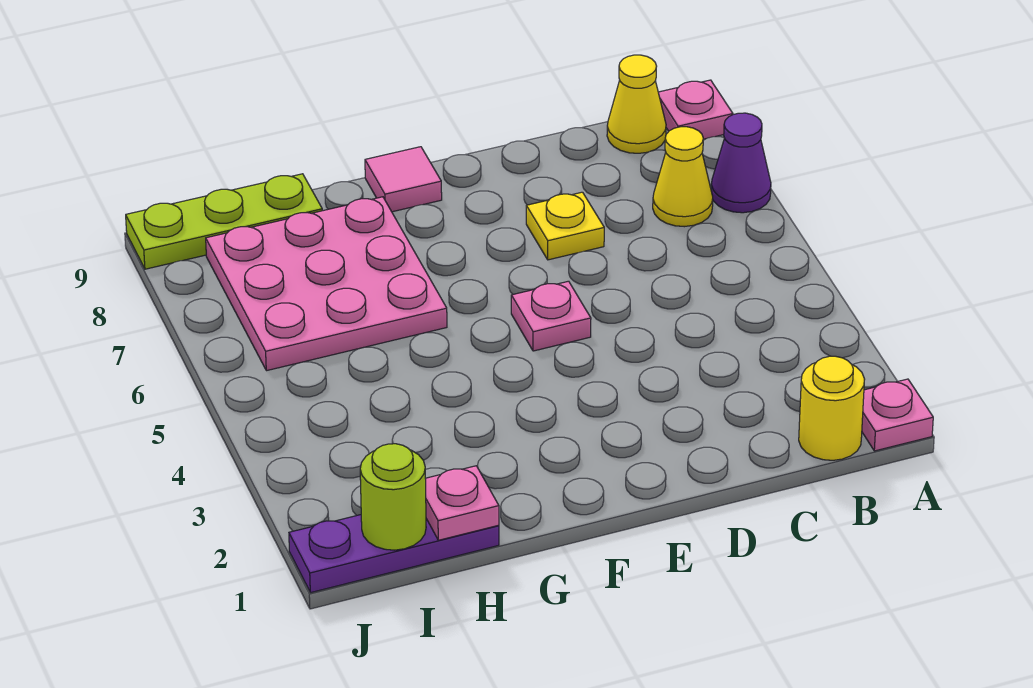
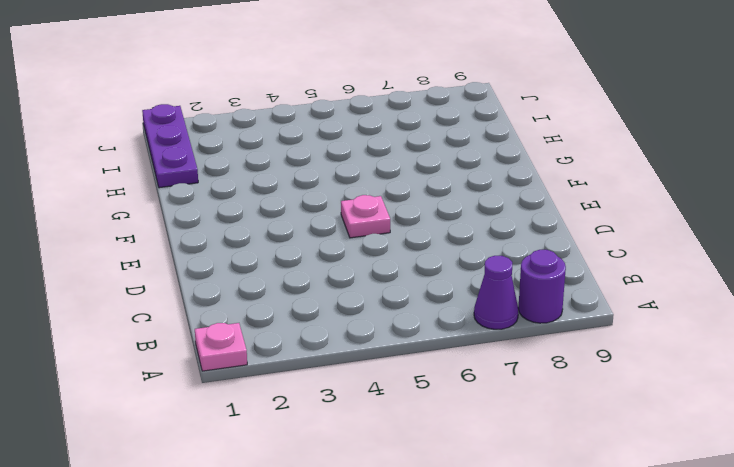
purple round brick A8 level 1 -> none
none -> pink plate A9 level 1
none -> yellow round brick B1 level 1
none -> yellow cone B7 level 1

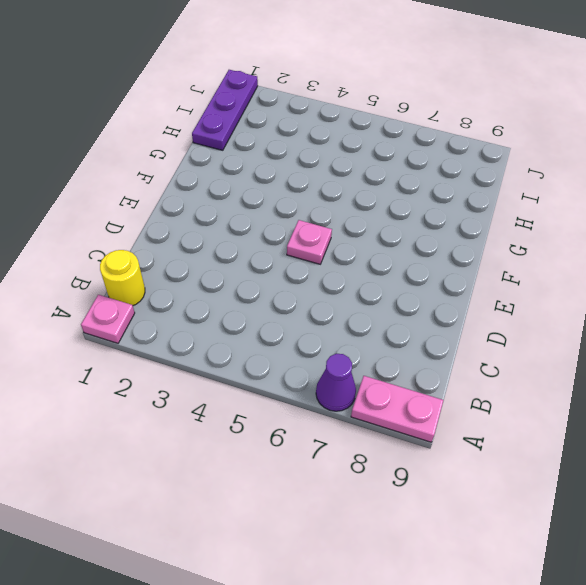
pink plate A8:A9 level 1 -> pink plate A9 level 1
none -> yellow cone B7 level 1
none -> yellow cone B9 level 1
none -> yellow plate D7 level 1

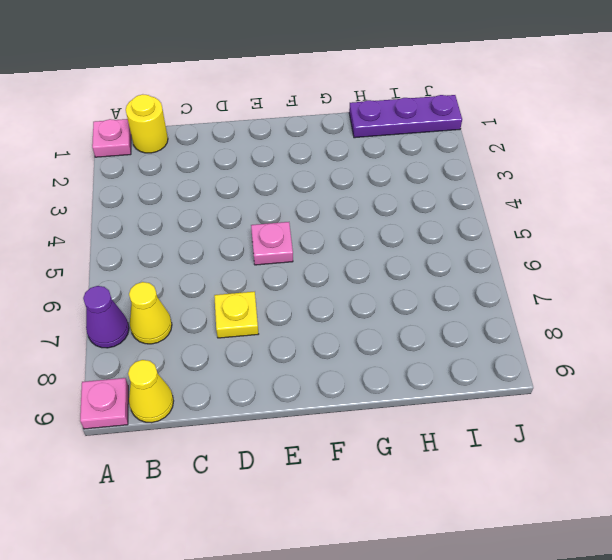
none -> pink tile F9 level 1
none -> pink plate G6:I8 level 1
none -> lime plate H9:J9 level 1

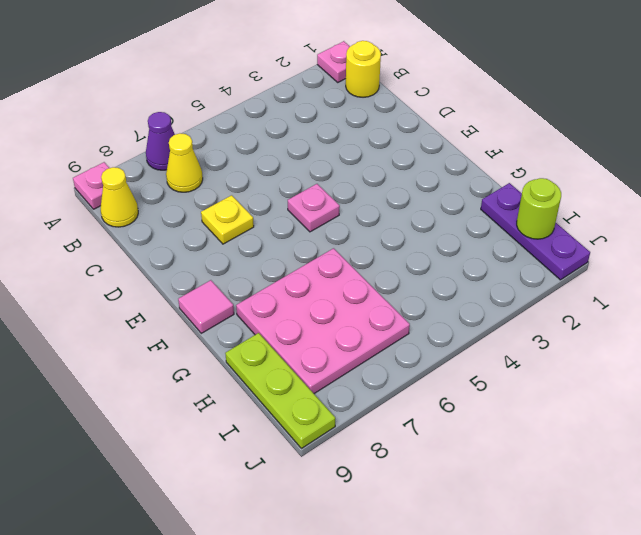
none -> pink plate H1 level 2

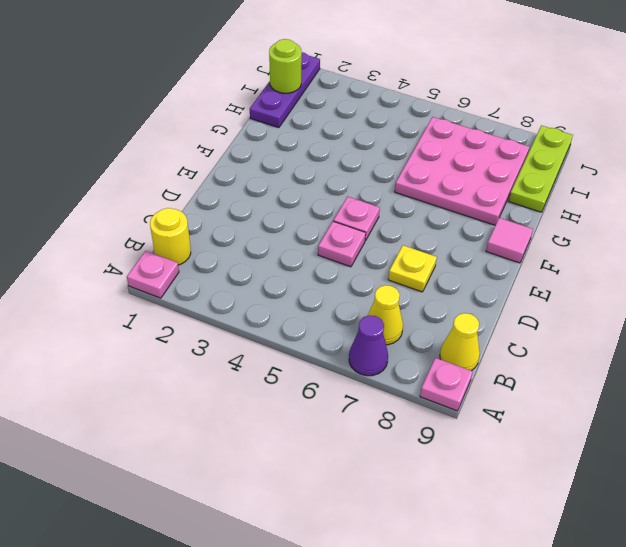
pink plate D5 level 1 -> pink plate H1 level 2

